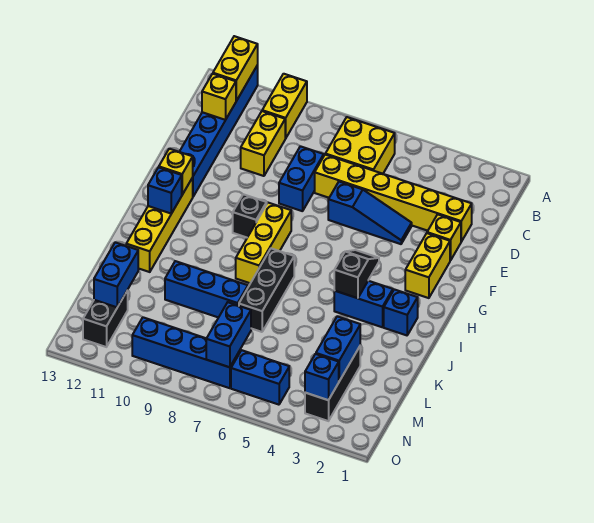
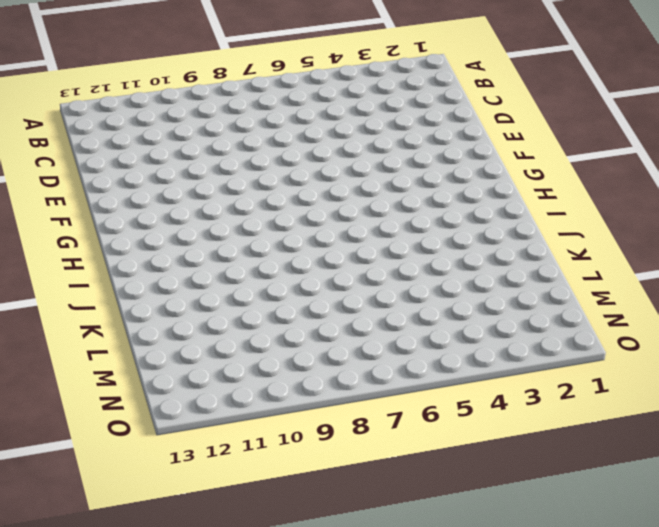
none -> yellow brick A10:B10 level 1
none -> blue brick A12:F12 level 1
none -> yellow brick B6:C7 level 1

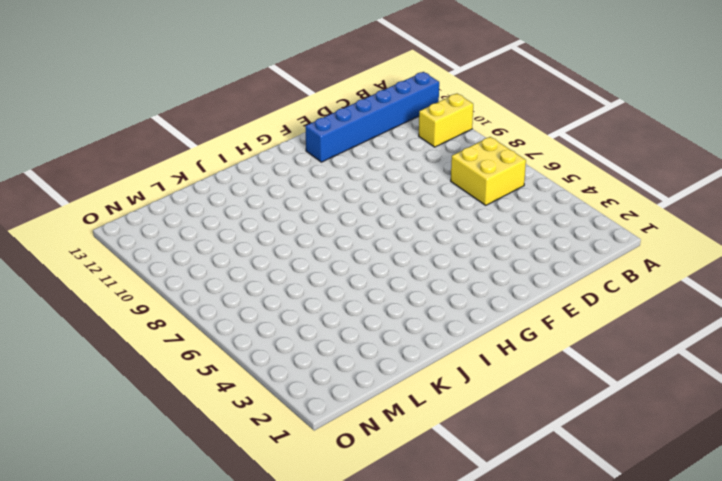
none -> yellow brick C10:D10 level 1
none -> yellow brick D2:D7 level 1
none -> blue brick D8:E8 level 1

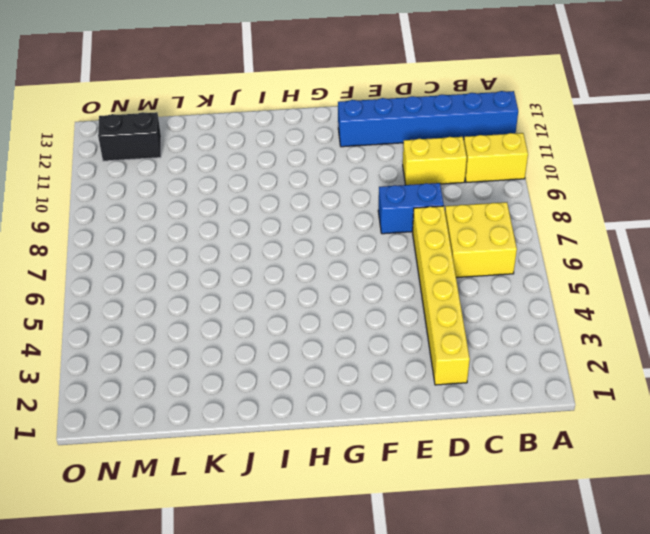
none -> yellow brick E2 level 1
none -> blue slope E4:E6 level 1 top 6
none -> yellow brick F2:G2 level 1

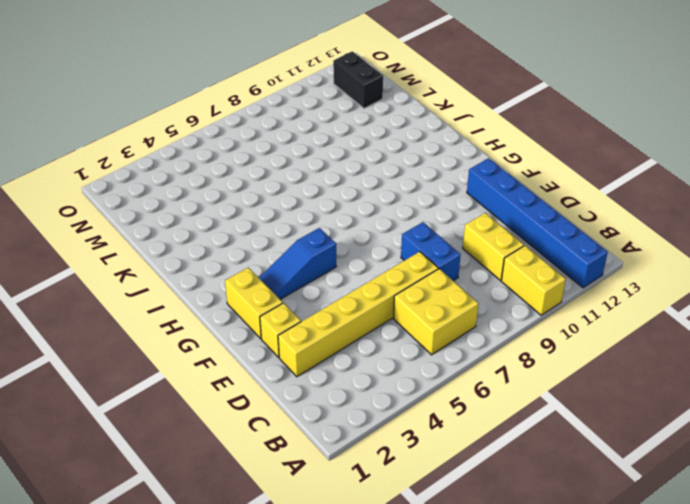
blue slope G3:G5 level 1 top 5 -> blue slope E4:E6 level 1 top 6
none -> yellow brick G8:I8 level 1
none -> black brick G9 level 1
none -> yellow brick G12:J12 level 1

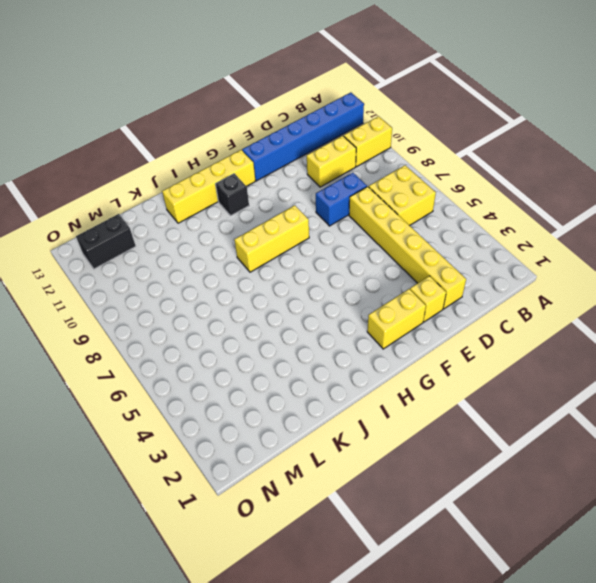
black brick H11 level 1 -> black brick G9 level 1
none -> blue slope E4:E6 level 1 top 6
none -> blue brick I2 level 1
none -> blue brick I3:I4 level 1

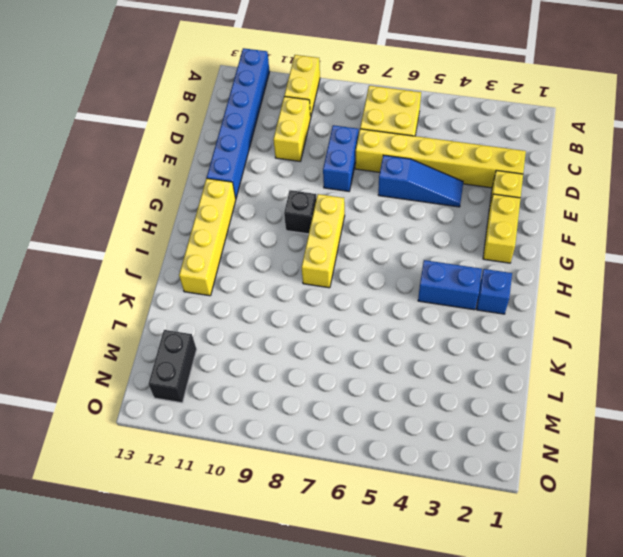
none -> black brick I7:K7 level 1
none -> blue brick K8:K10 level 1
none -> black brick L3:N3 level 1

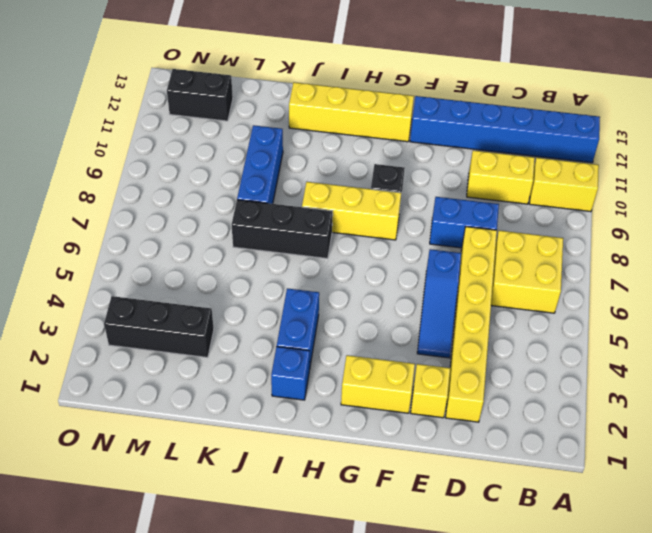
none -> blue brick N5:N6 level 1
none -> blue brick N7:N10 level 1
none -> yellow brick A12:B12 level 2

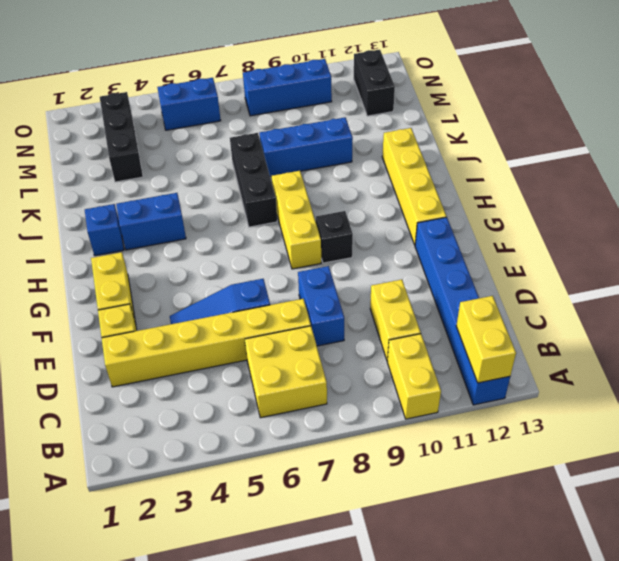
blue brick N8:N10 level 1 -> blue brick N7:N10 level 1
none -> yellow brick C12 level 2
none -> yellow brick G12 level 2
none -> black slope H4:I4 level 2 top I

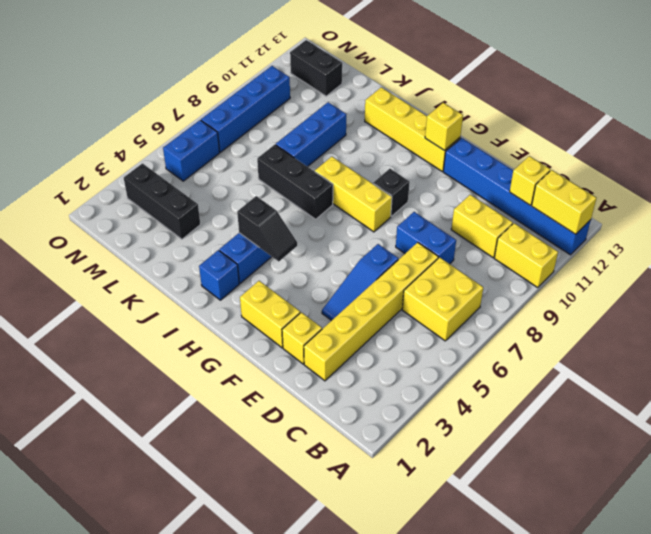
none -> blue brick H12 level 2
none -> blue brick L3:M3 level 2
none -> blue brick L12:M12 level 2

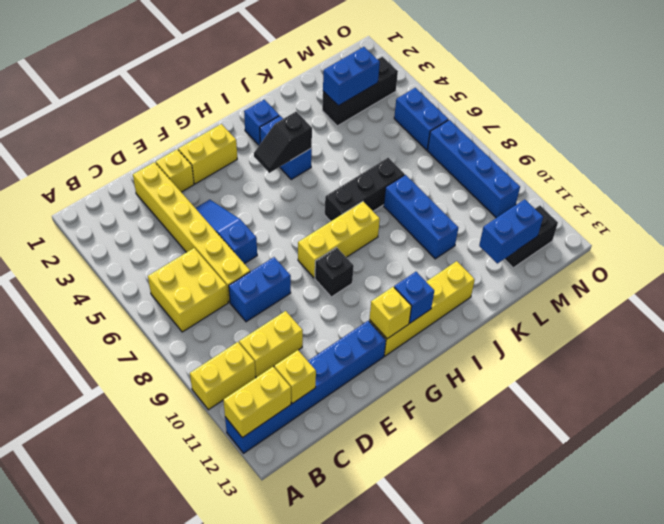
none -> blue brick M7:N7 level 2
none -> blue brick N3 level 2

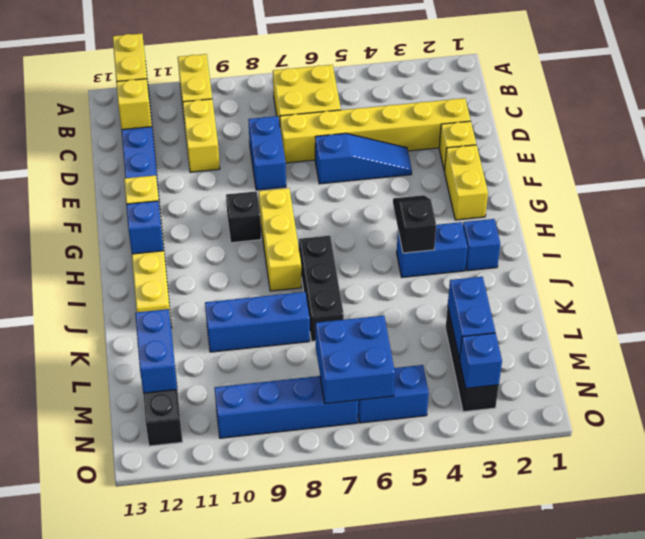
blue brick M6:N7 level 2 -> blue brick M7:N7 level 2

